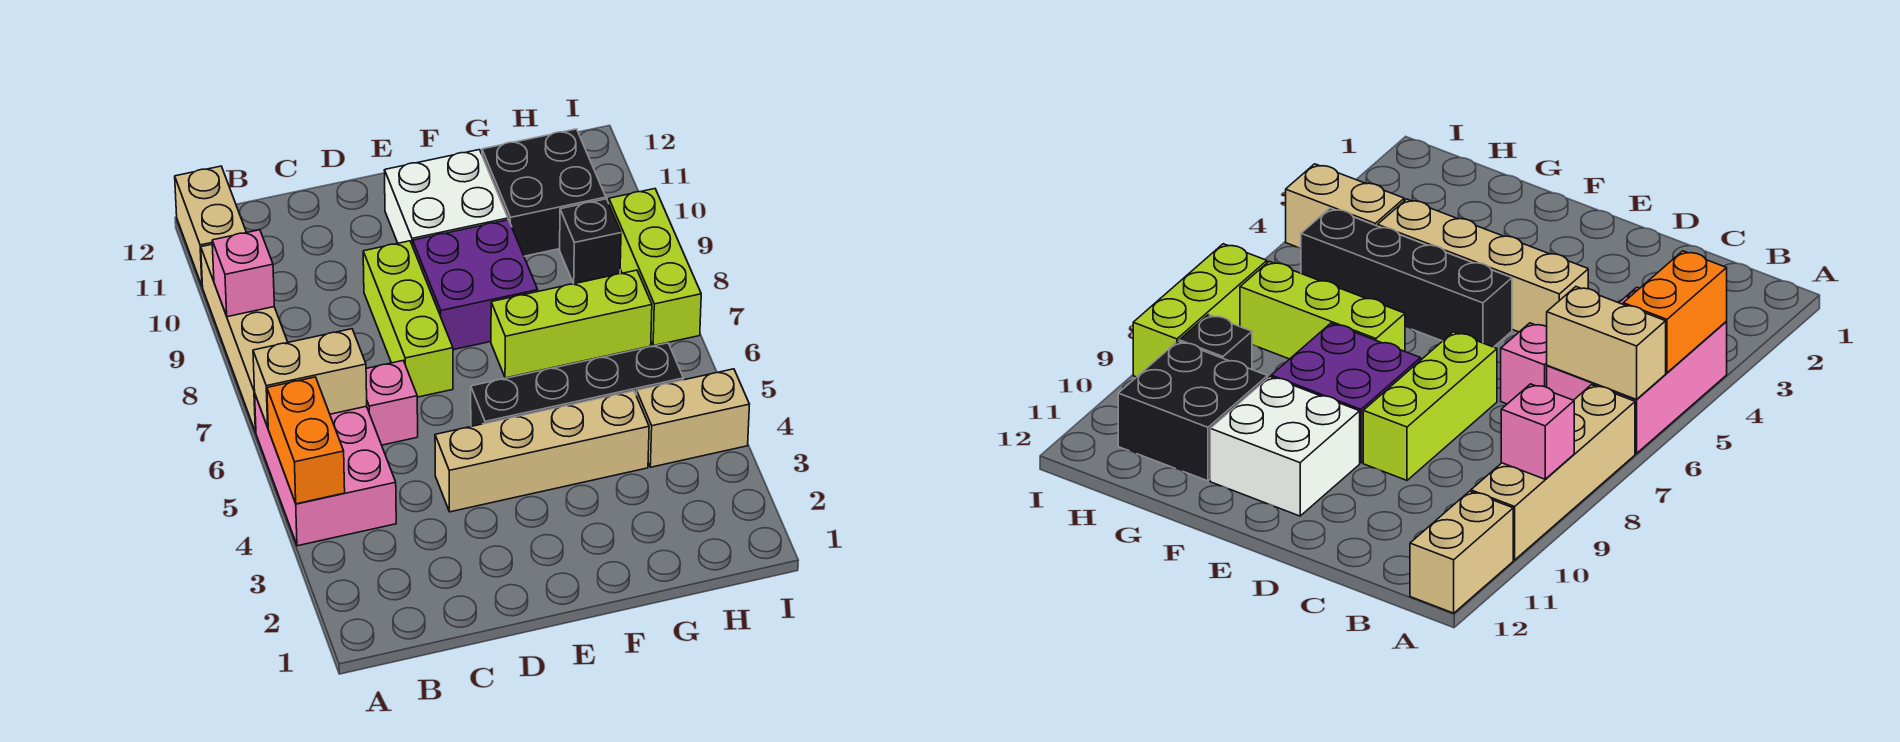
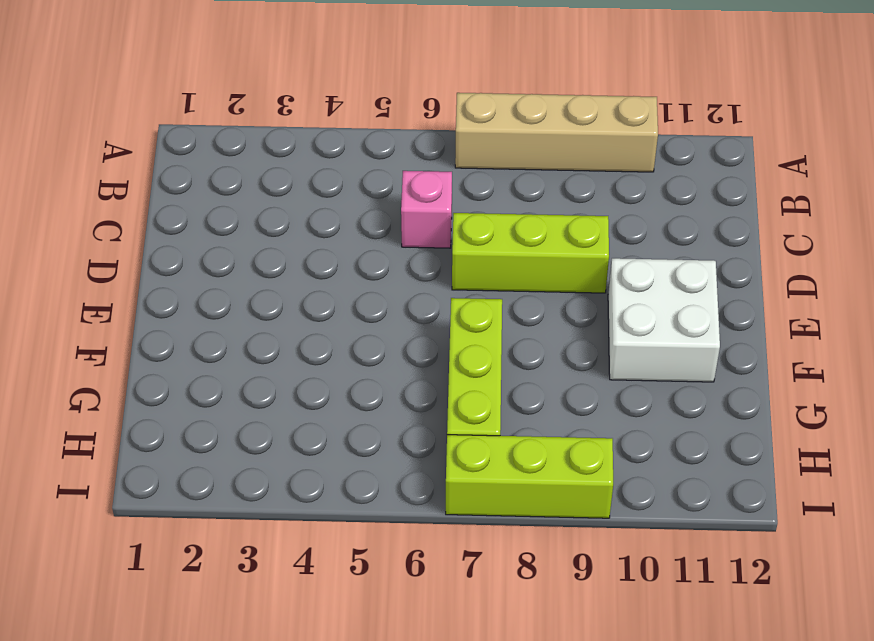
none -> pink brick A4:B6 level 1
none -> tan brick A11:A12 level 1
none -> tan brick D4:G4 level 1

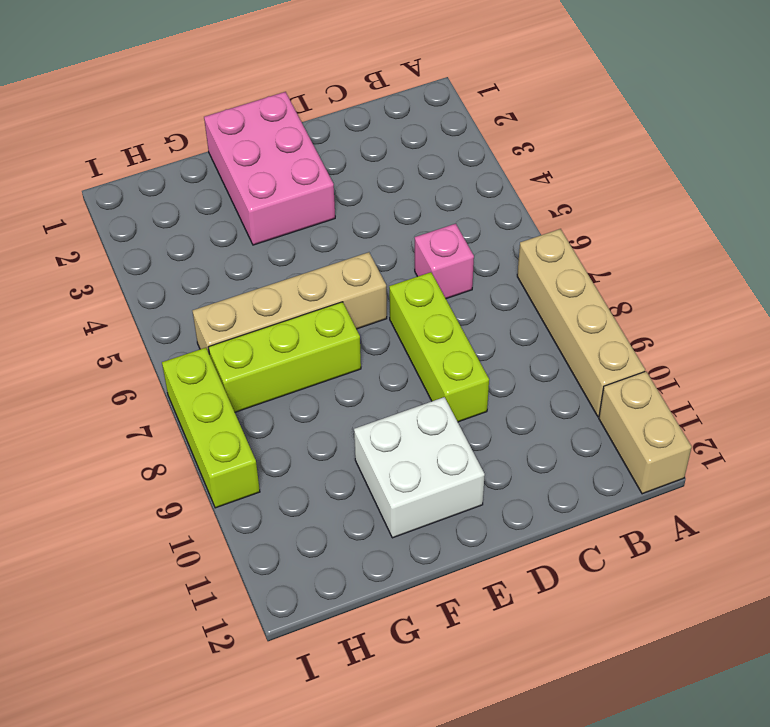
pink brick E1:F3 level 1 -> pink brick A4:B6 level 1
tan brick E6:H6 level 1 -> tan brick D4:G4 level 1
none -> black brick E5:H5 level 1
none -> purple brick E8:F9 level 1
none -> black brick G10:H11 level 1

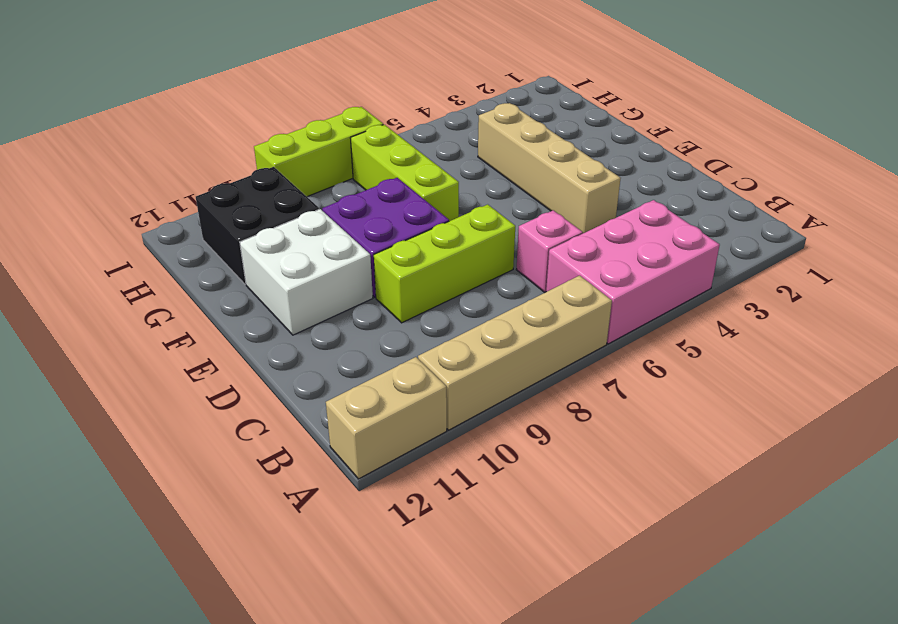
none -> black brick E5:H5 level 1
none -> tan brick H4:I4 level 1
none -> black brick H9 level 1

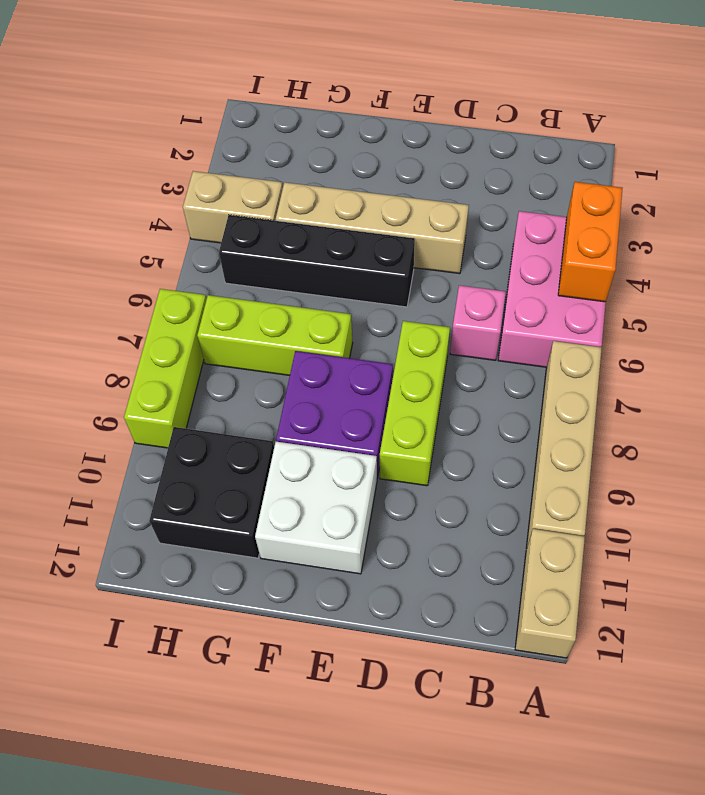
none -> black brick H9 level 1
none -> tan brick A6:B6 level 2
none -> pink brick A9 level 2

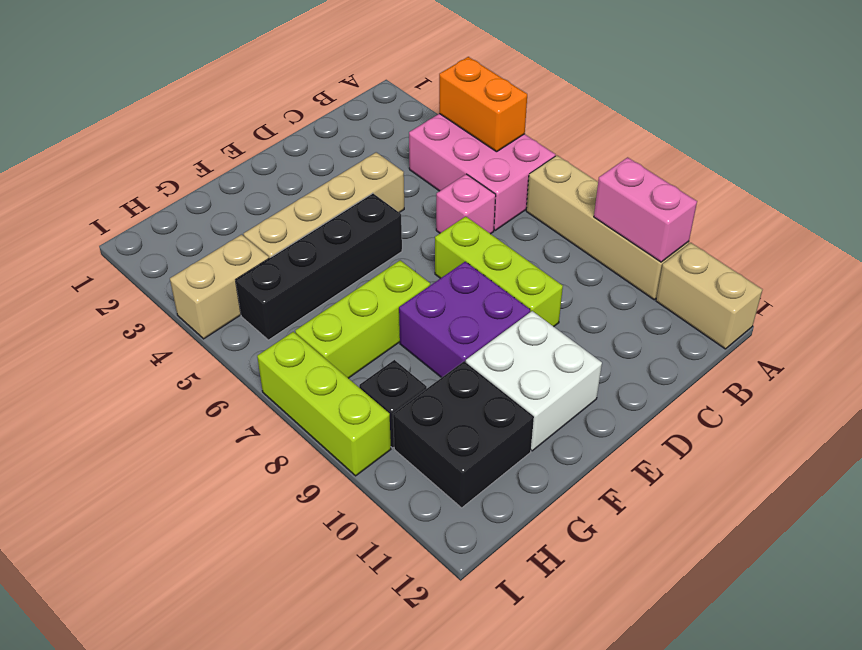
pink brick A9:A10 level 2 -> pink brick A9 level 2
none -> tan brick A6:B6 level 2

